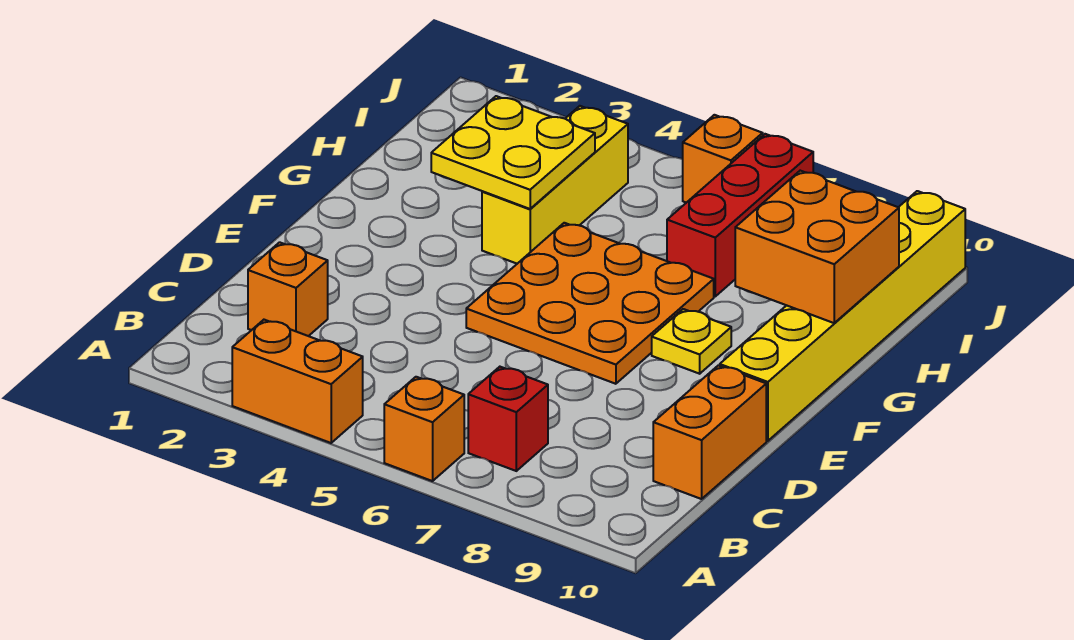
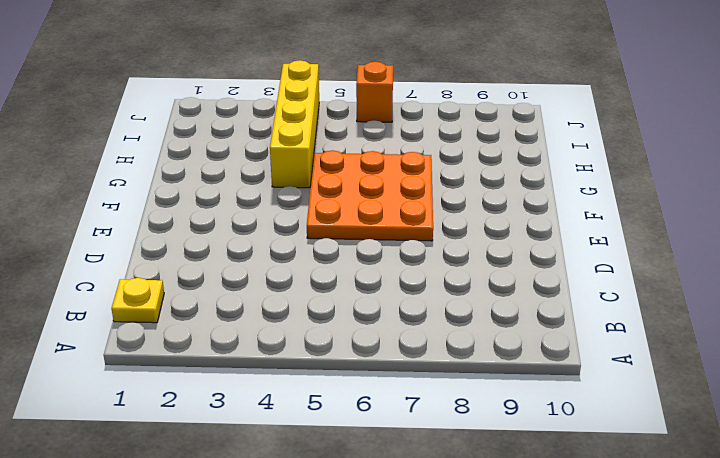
yellow plate B1 level 1 -> yellow plate F8 level 1
yellow brick G4:J4 level 1 -> yellow brick G4:I4 level 1
none -> orange brick A3:A4 level 1
none -> orange brick A6 level 1
none -> red brick B7 level 1

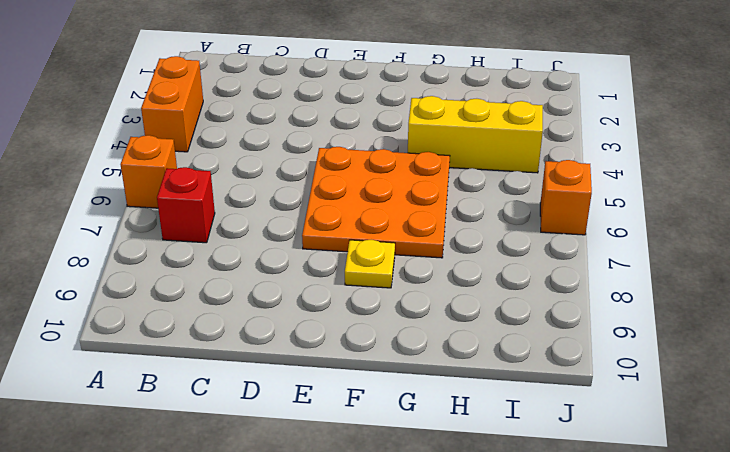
none -> orange brick C2 level 1
none -> orange brick C10:D10 level 1
none -> yellow brick E10:J10 level 1

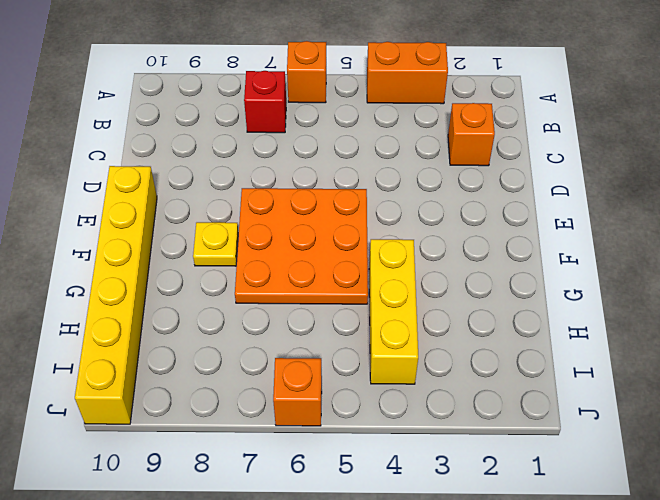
none -> orange brick C10:D10 level 1
none -> red brick H7:J7 level 1
none -> yellow plate G3:H4 level 2

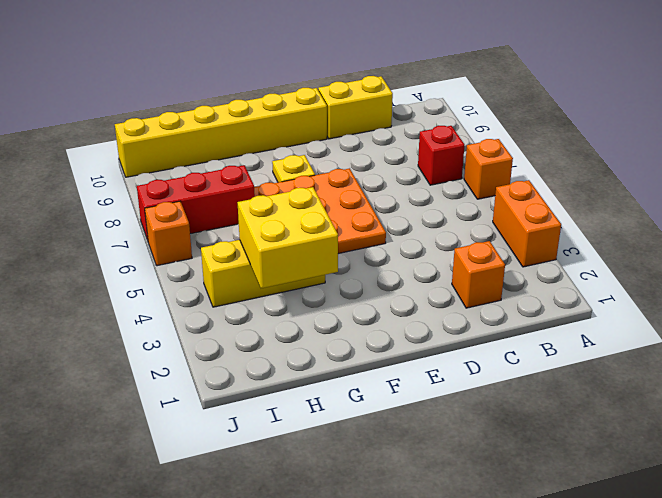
yellow brick C10:D10 level 1 -> orange brick C10:D10 level 1
yellow brick G3:H4 level 2 -> yellow plate G3:H4 level 2
none -> orange brick G9:H10 level 2

